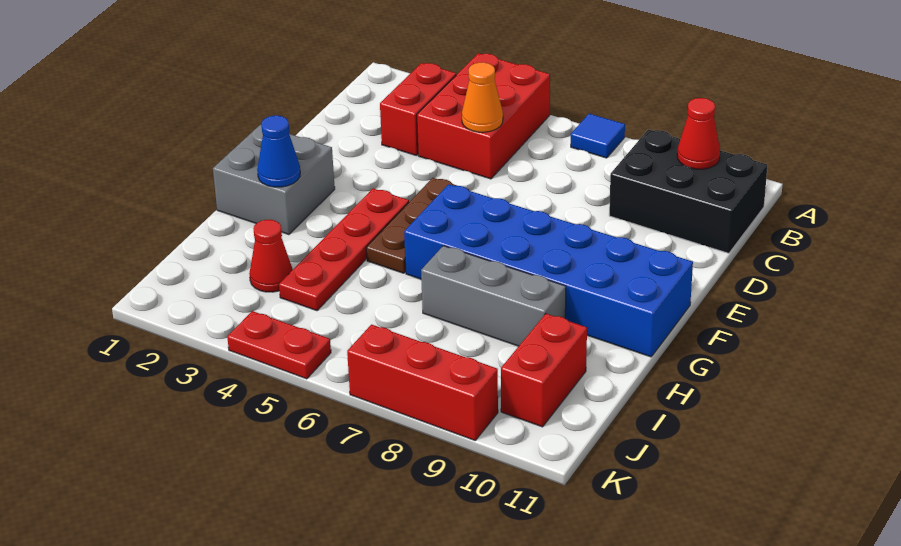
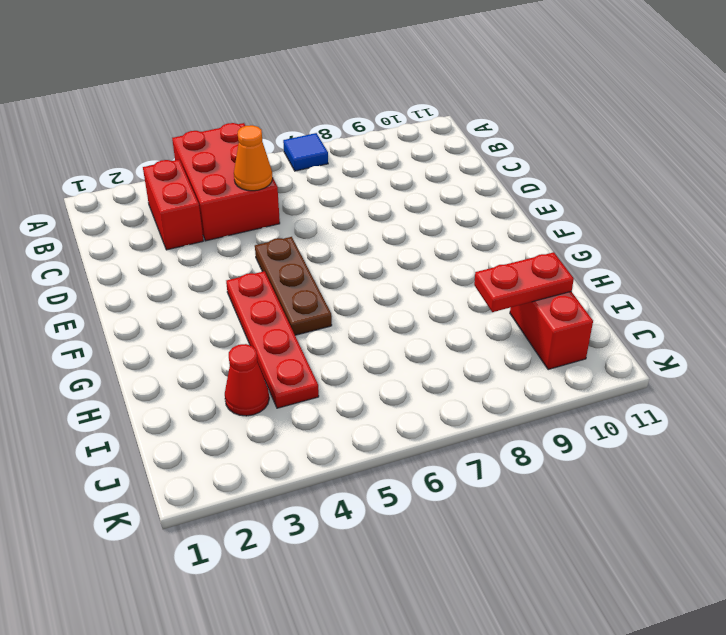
red plate I9:I10 level 2 -> red plate K4:K5 level 1
none -> black brick B9:C11 level 1
none -> grey brick F1:G2 level 1
none -> blue brick F6:G11 level 1

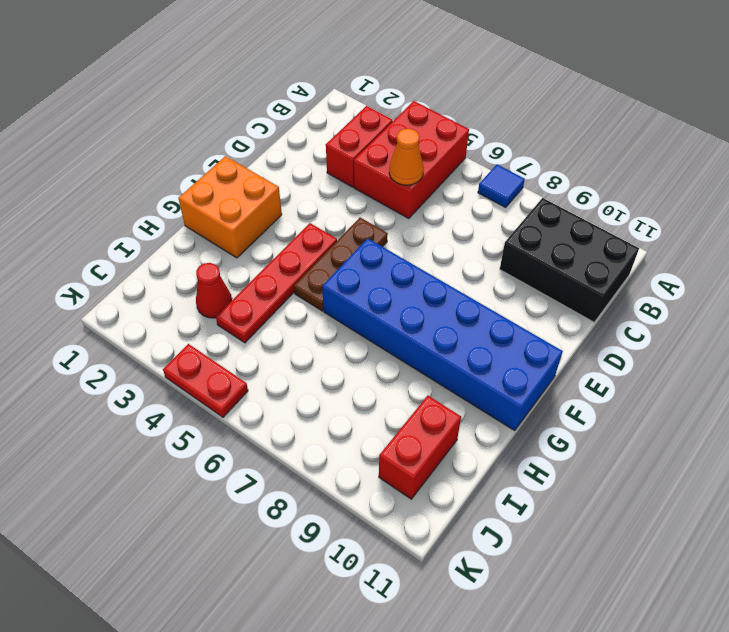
orange brick F1:G2 level 1 -> grey brick F1:G2 level 1
none -> grey brick H7:H9 level 1
none -> red brick K7:K9 level 1
none -> red cone B10 level 2

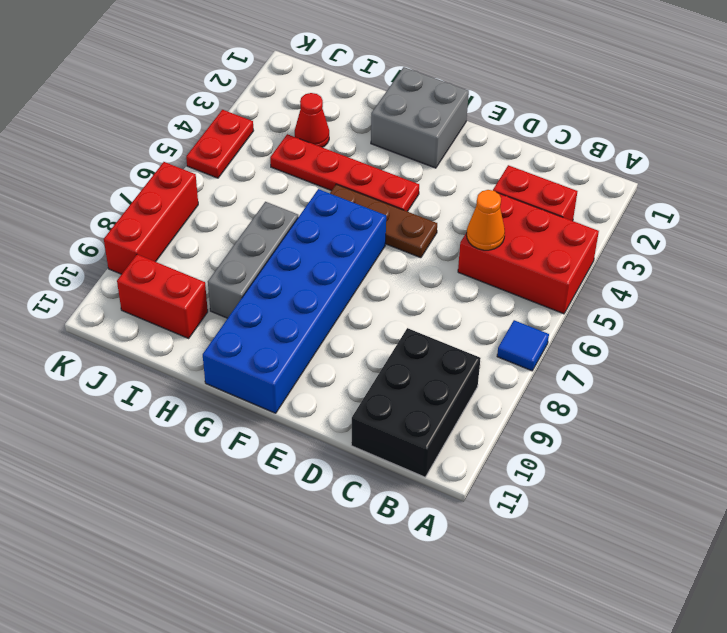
none -> red cone B10 level 2
none -> blue cone G2 level 2

